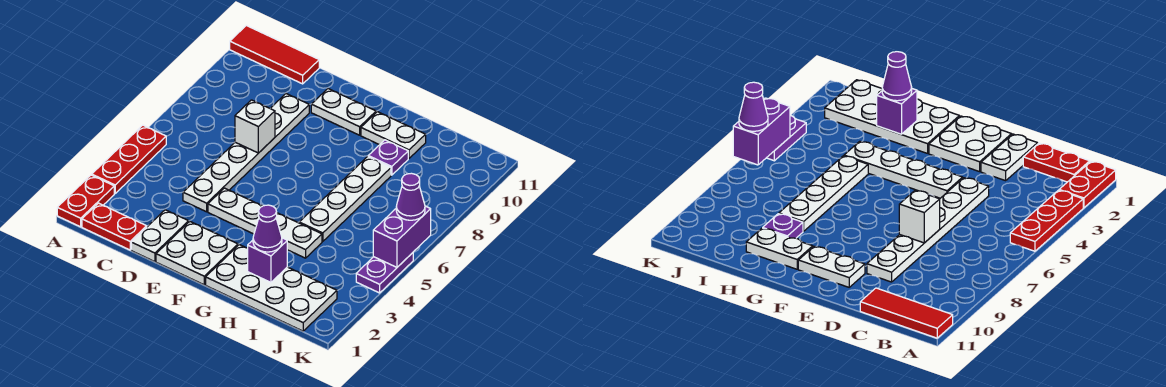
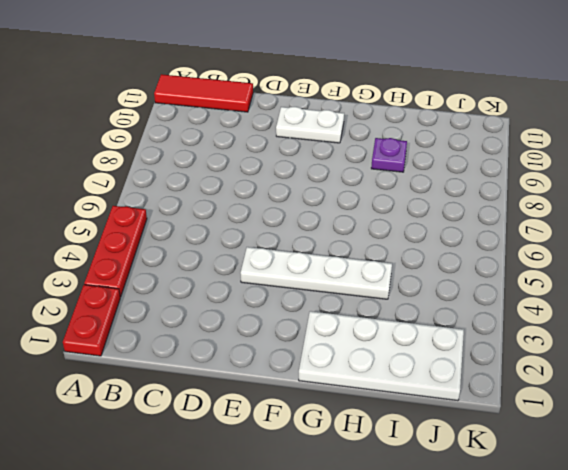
none -> red plate B1:C1 level 1
none -> white plate D1:D2 level 1
none -> white plate D4:D9 level 1

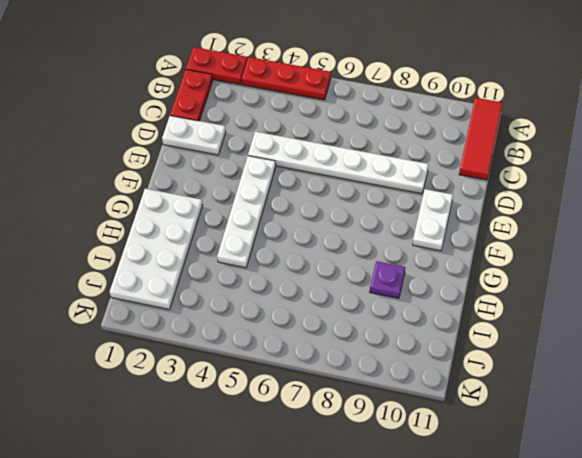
none -> white plate E1:F2 level 1
none -> white plate G10:H10 level 1
none -> white plate H5:H8 level 1

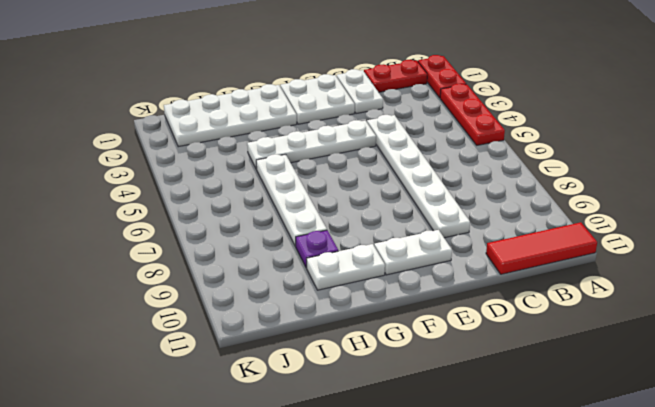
none -> purple plate K4:K5 level 1
none -> white brick D7 level 2
none -> purple brick H2 level 2

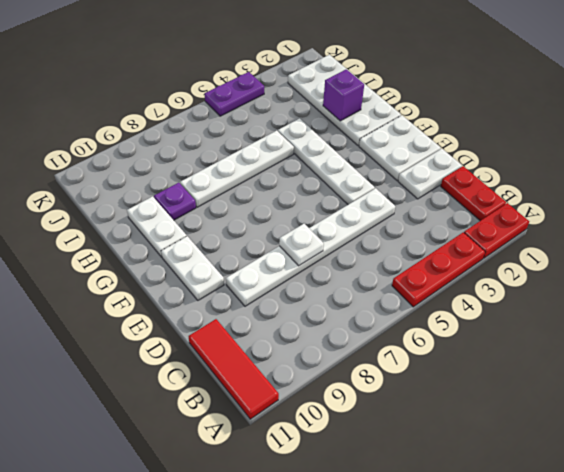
white plate D7 level 2 -> white brick D7 level 2
none -> purple brick K5:K6 level 2
none -> purple cone H2 level 3
none -> purple cone K6 level 3

